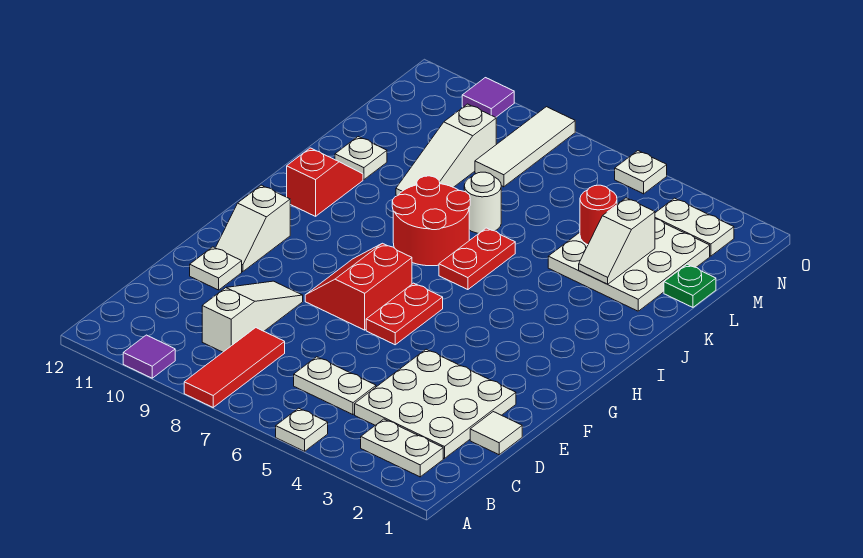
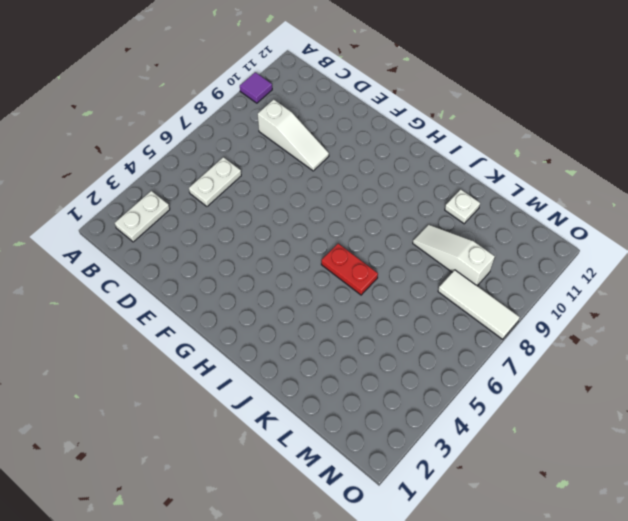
none -> white plate A5 level 1
none -> red tile A8:C8 level 1
none -> white plate C2:E4 level 1

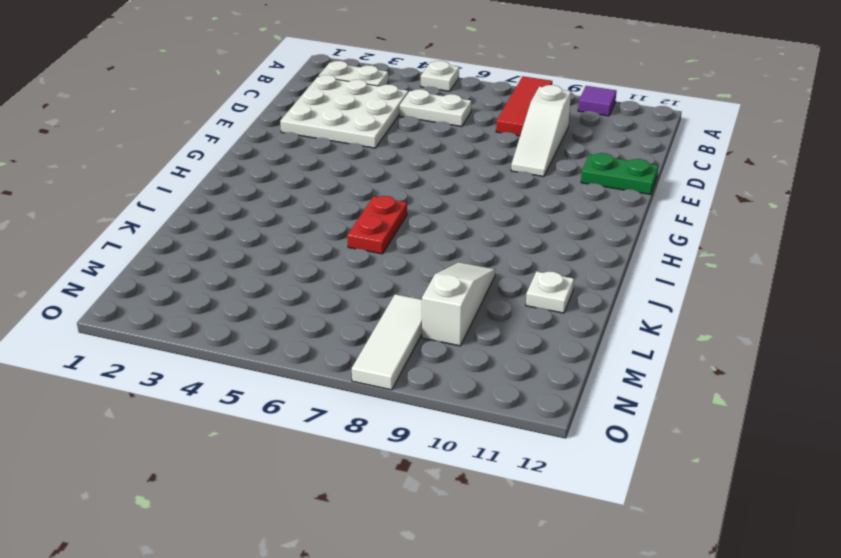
green plate E11:E12 level 1 -> white plate E11 level 1
none -> white tile D1 level 1
none -> red plate F6:G6 level 1
none -> red slope F7:G8 level 1 top 7

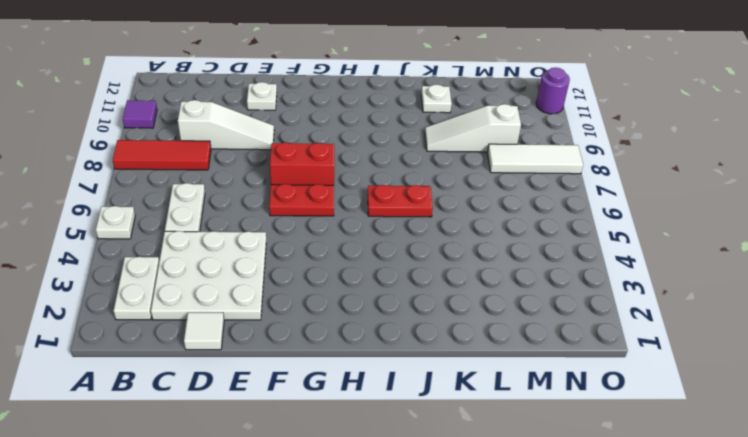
purple round brick O11 level 1 -> none
none -> white slope F11:G11 level 1 top G
none -> red round brick I7:J8 level 1
none -> red slope I11:J11 level 1 top I

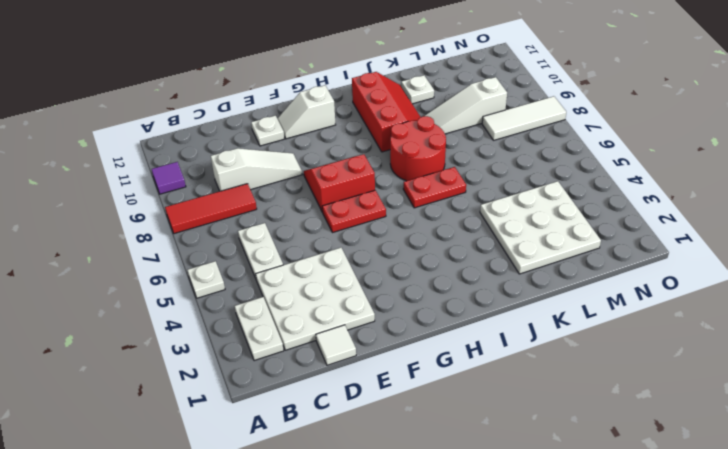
red slope I9:J11 level 1 top I -> red slope I11:J11 level 1 top I
none -> white round brick K7 level 1
none -> green plate L1 level 1
none -> white plate N2:N3 level 1

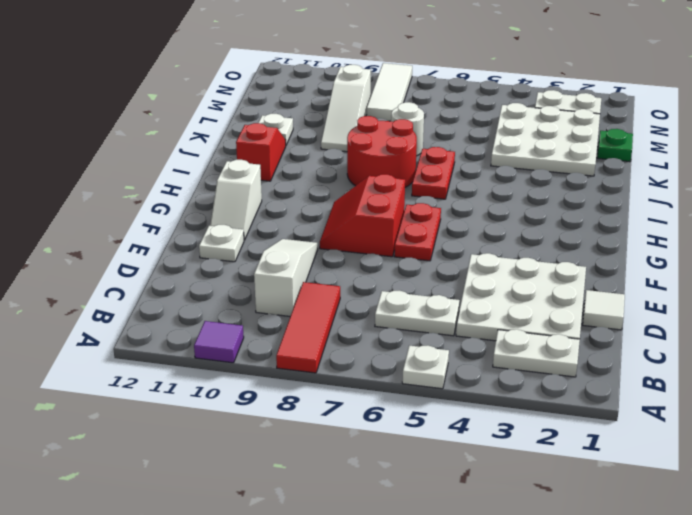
none -> white plate O5 level 1
none -> purple tile O10 level 1
none -> white slope K3:L3 level 2 top L

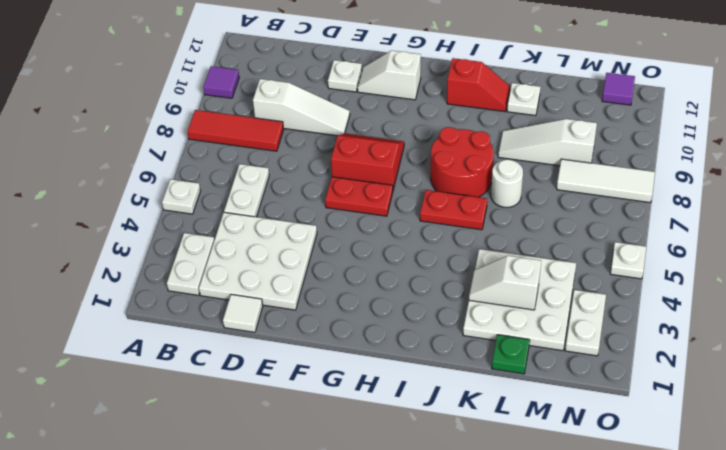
purple tile N12 level 1 -> purple tile O10 level 1
none -> red round brick L4 level 2

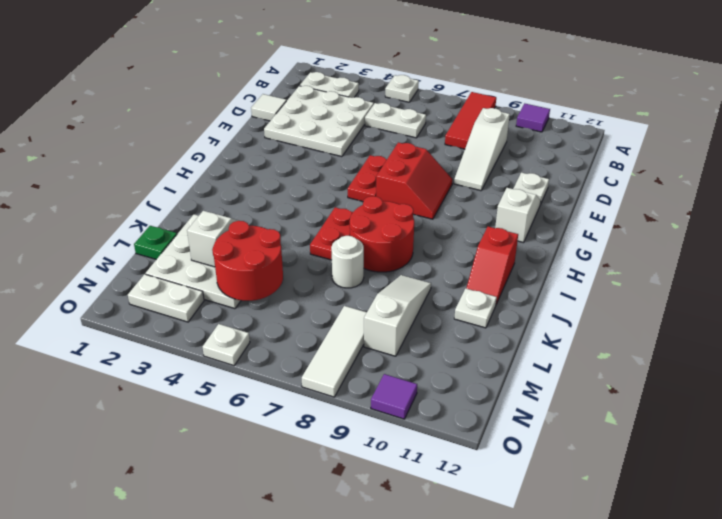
red round brick L4:M5 level 2 -> red round brick L4 level 2

